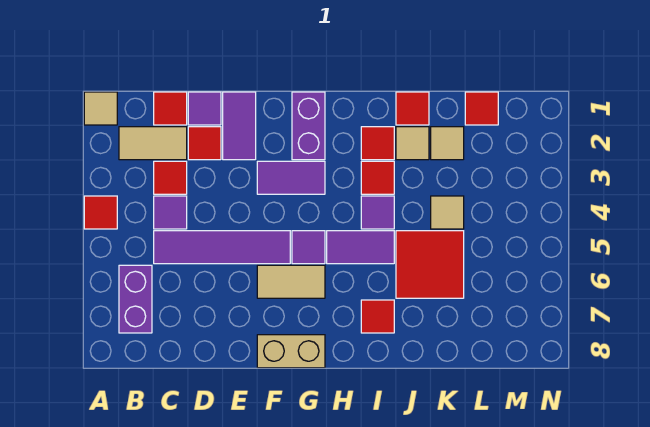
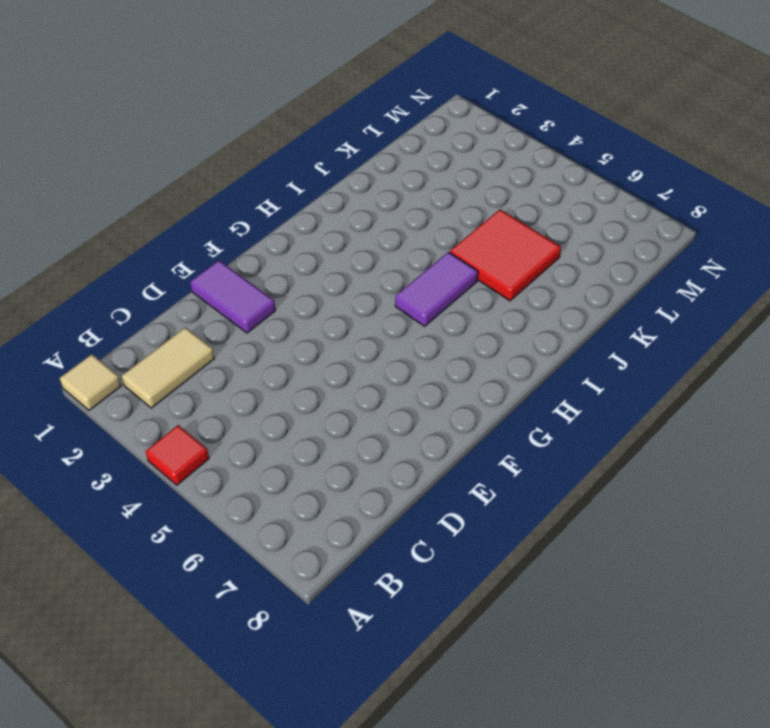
none -> purple brick B6:B7 level 1
none -> red tile C1 level 1
none -> red tile C3 level 1

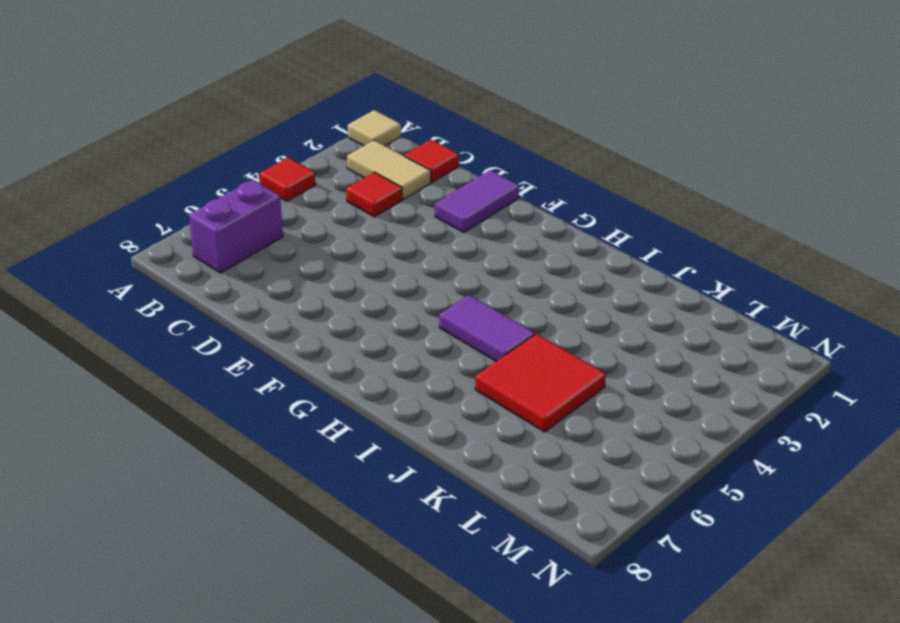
none -> purple tile C4 level 1
none -> purple tile C5:F5 level 1
none -> purple tile D1 level 1

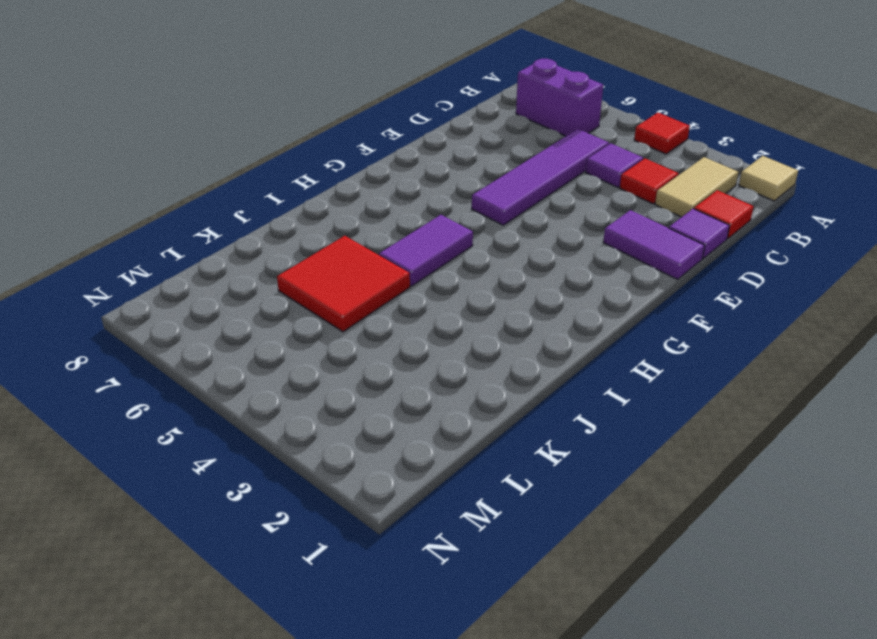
none -> red tile D2 level 1
none -> purple tile F3:G3 level 1
none -> tan tile F6:G6 level 1

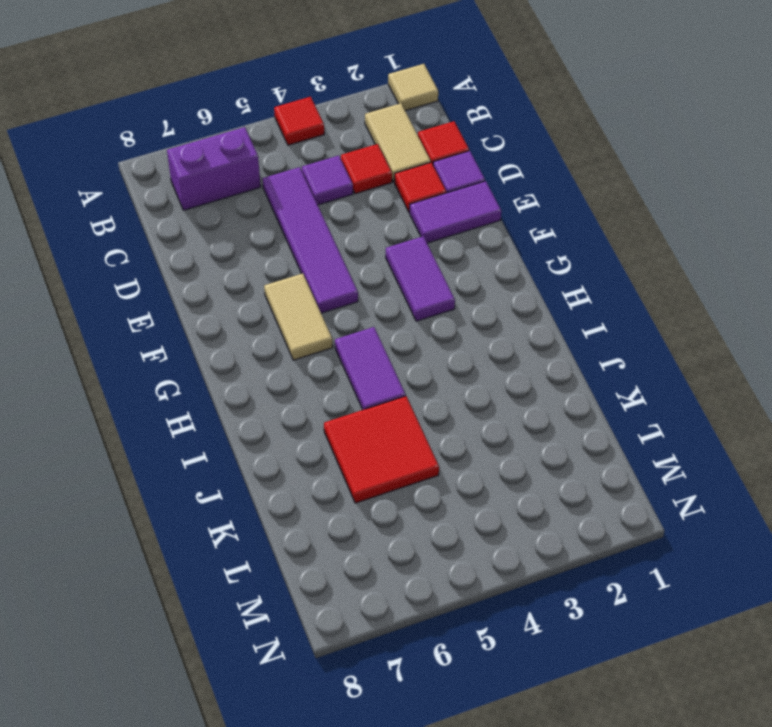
none -> tan brick F8:G8 level 1
none -> purple brick G1:G2 level 1
none -> purple tile G5 level 1

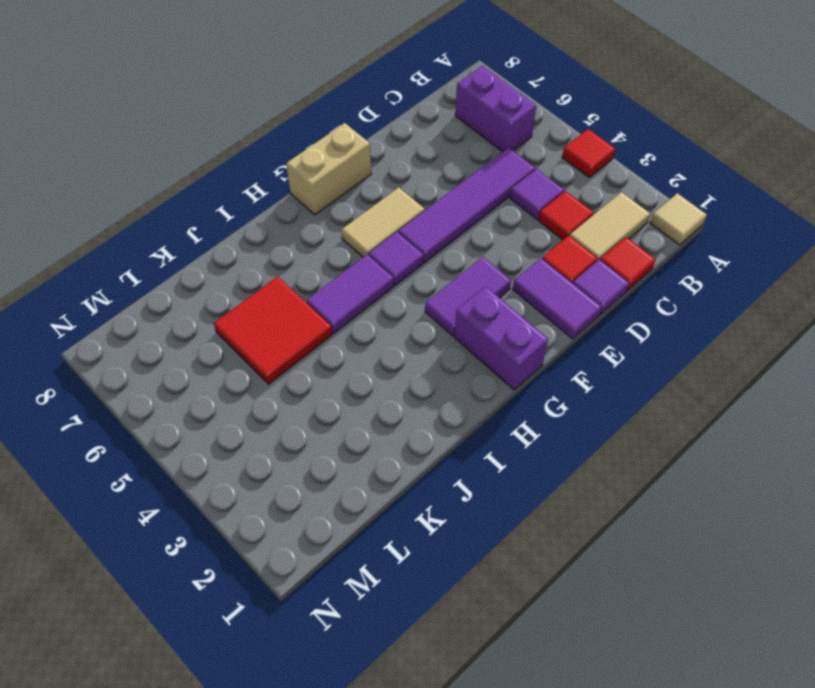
none -> red tile I2 level 1
none -> red tile I3 level 1
none -> purple tile I4 level 1

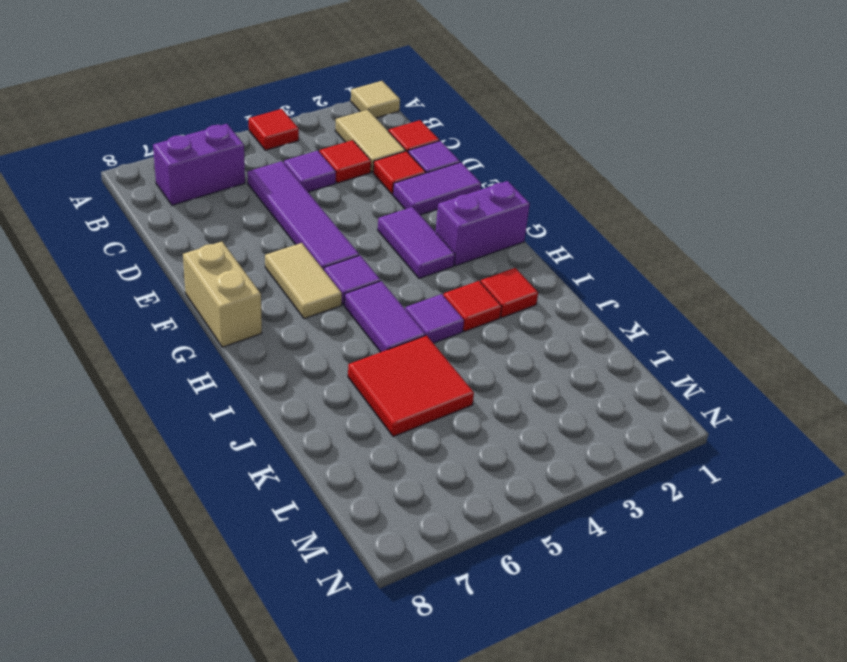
none -> red tile I7 level 1
none -> red tile J1 level 1
none -> tan tile J2 level 1

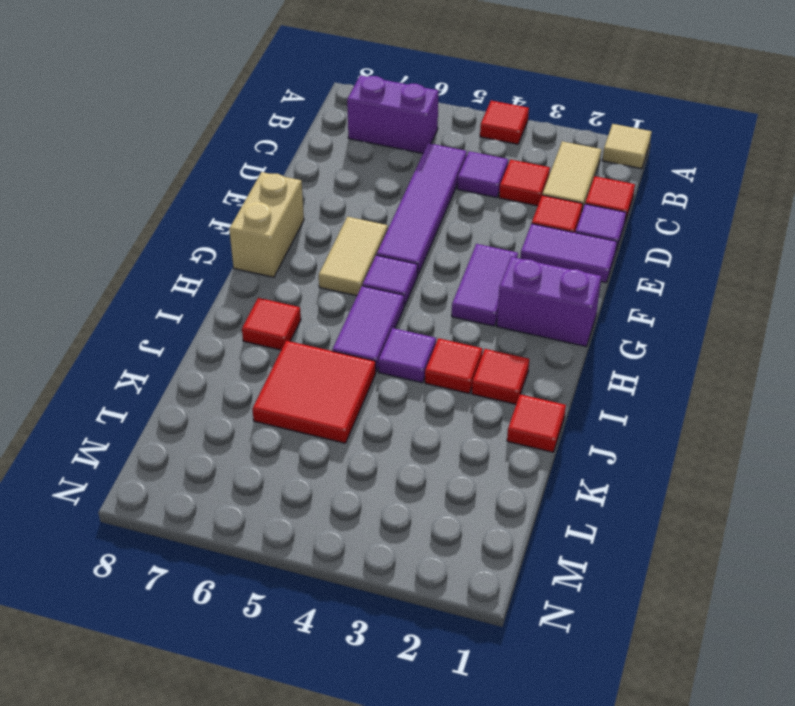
none -> tan tile J2 level 1
none -> tan tile K2 level 1
none -> tan tile K4 level 1

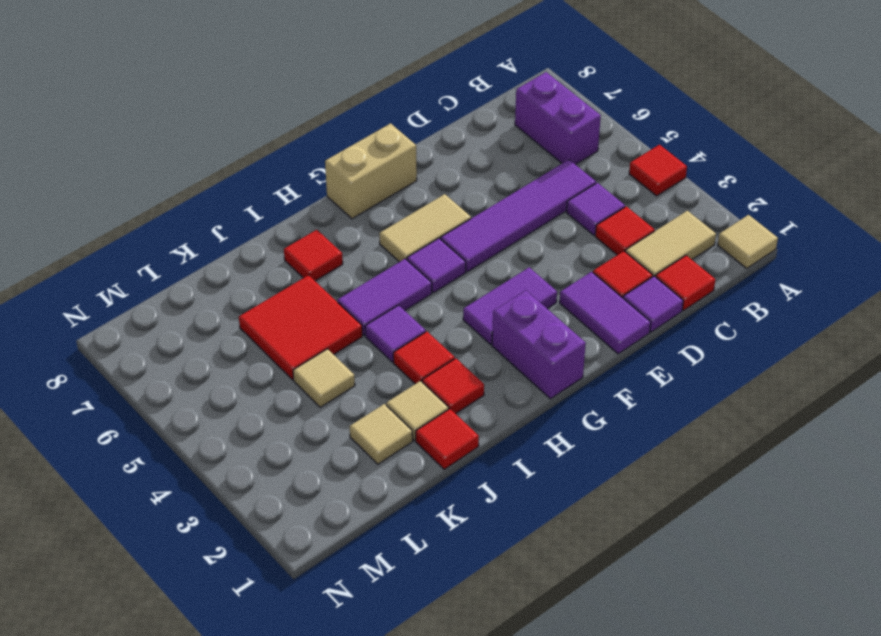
none -> red tile L1 level 1

